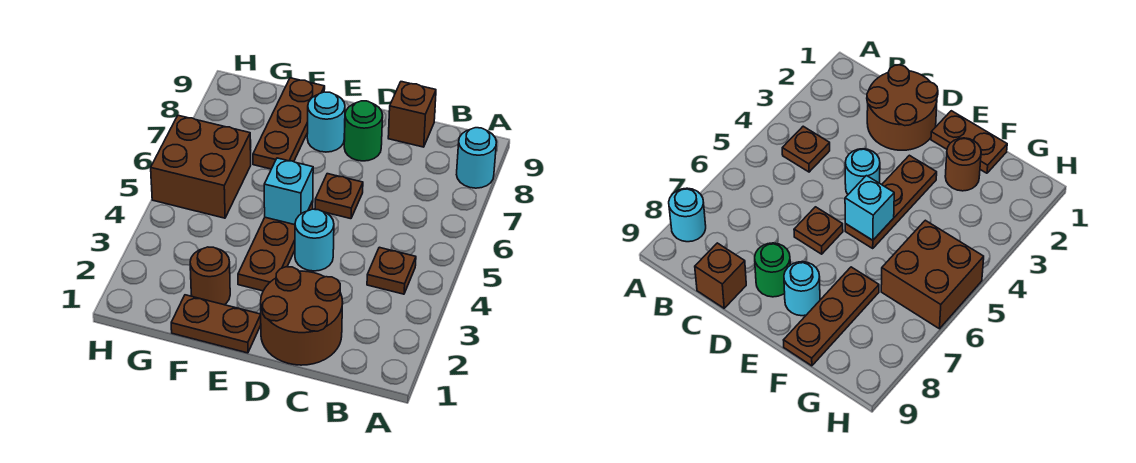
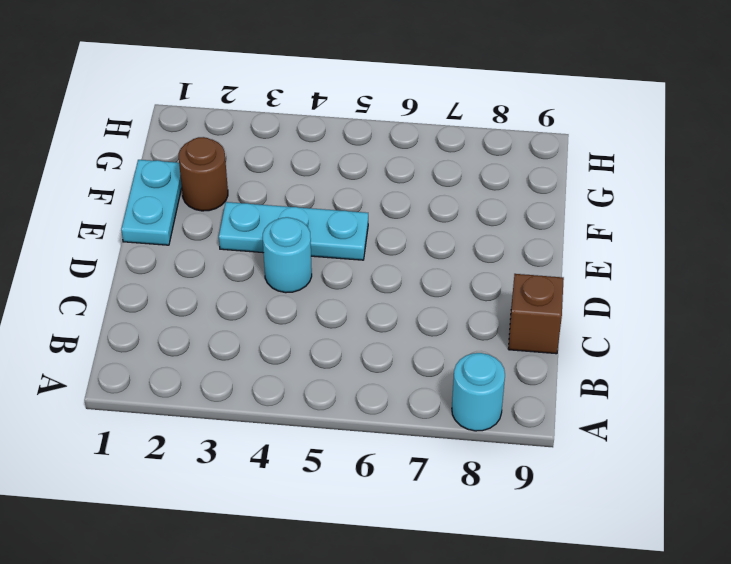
cyan plate E1:F1 level 1 -> brown plate E1:F1 level 1
cyan plate E3:E5 level 1 -> brown plate E3:E5 level 1
none -> brown plate B4 level 1
none -> brown round brick C1:D2 level 1
none -> brown plate D6 level 1

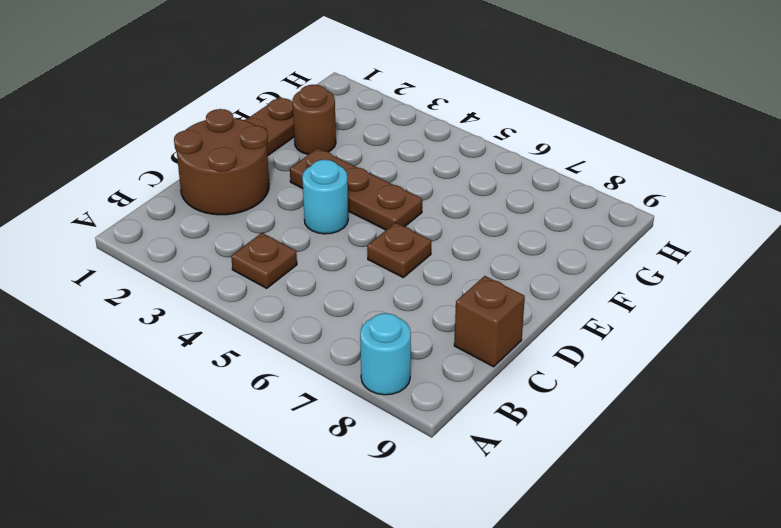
none -> green round brick D8 level 1
none -> cyan round brick E8 level 1
none -> brown plate F7:F9 level 1

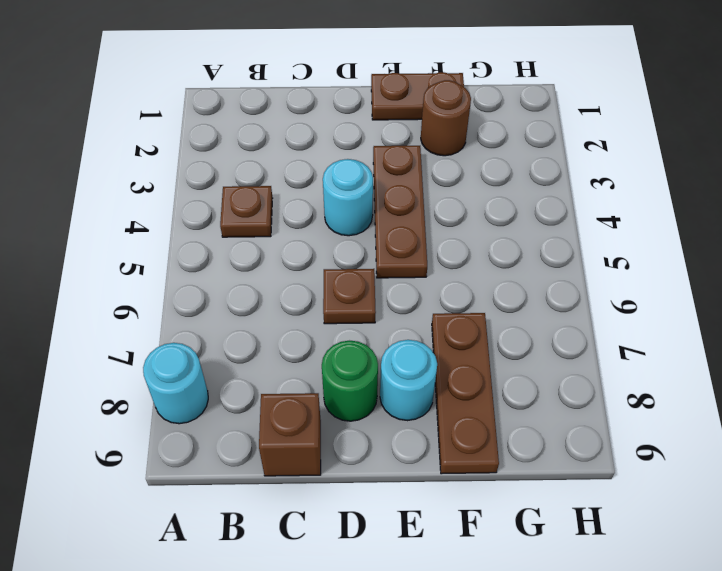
none -> brown round brick C1:D2 level 1
none -> brown brick G5:H6 level 1
none -> cyan brick E5 level 2

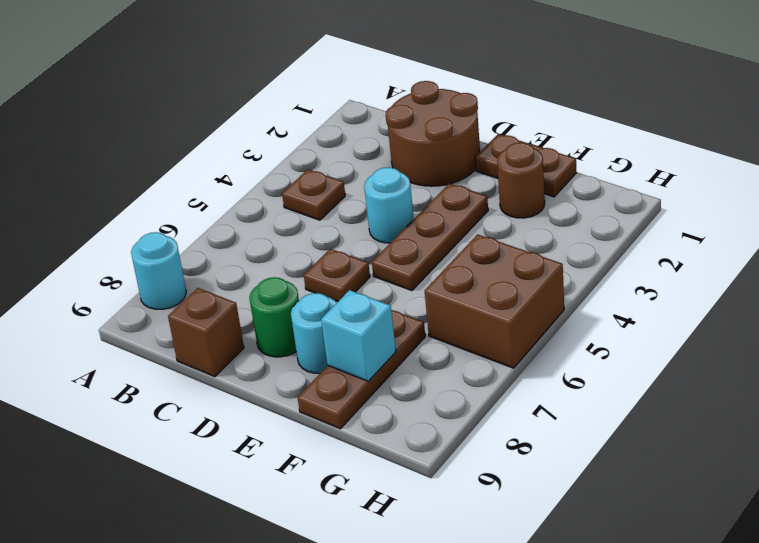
cyan brick F8 level 2 -> cyan brick E5 level 2

